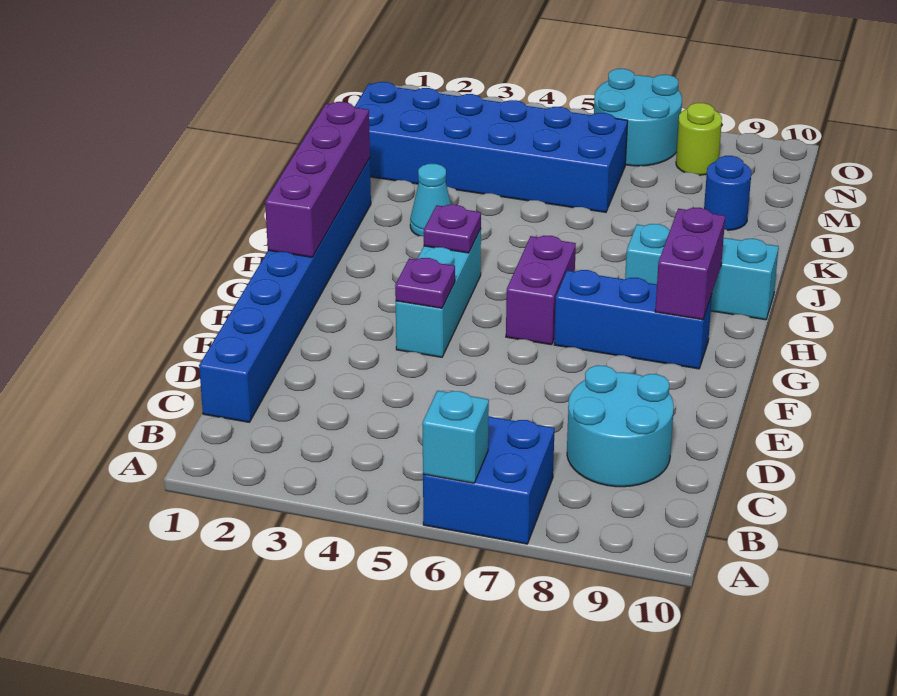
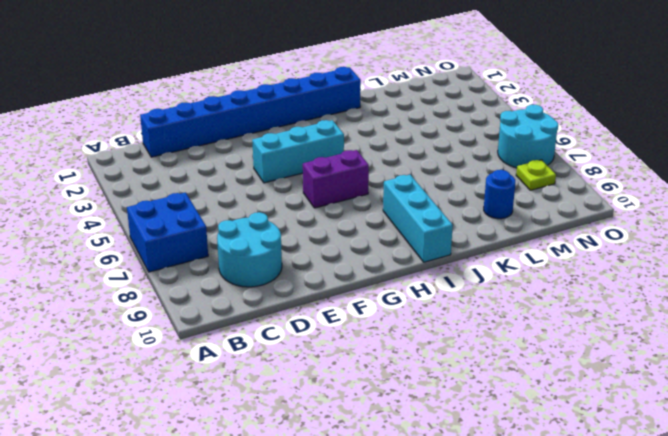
lime plate N8 level 1 -> lime round brick N8 level 1
none -> blue brick G7:G9 level 1
none -> cyan cone J3 level 1
none -> blue brick L1:M6 level 1

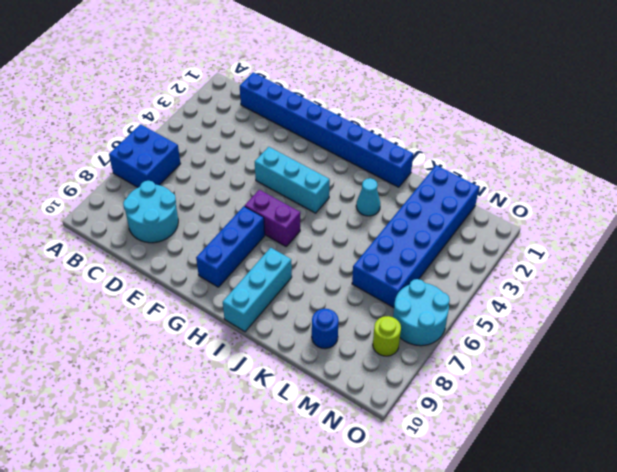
none -> cyan brick A6 level 2
none -> purple plate F4 level 2
none -> purple brick G1:J1 level 2

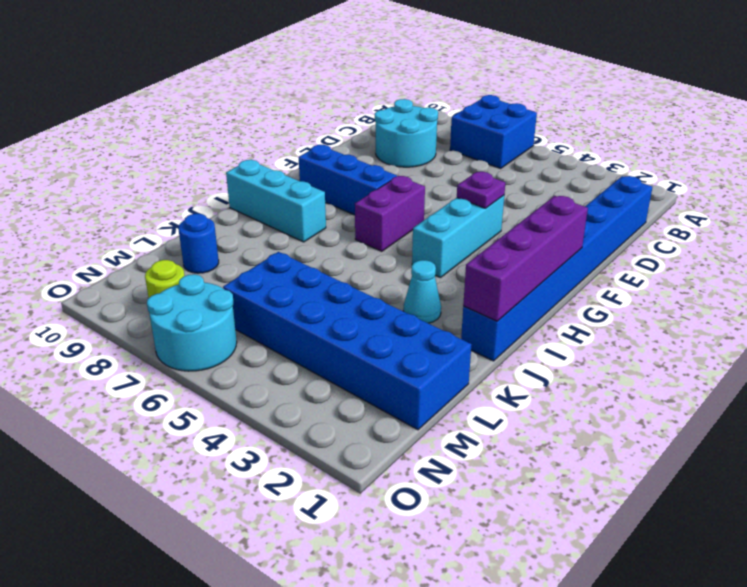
none -> cyan brick A6 level 2
none -> purple brick G9:H9 level 2
none -> purple plate H4 level 2

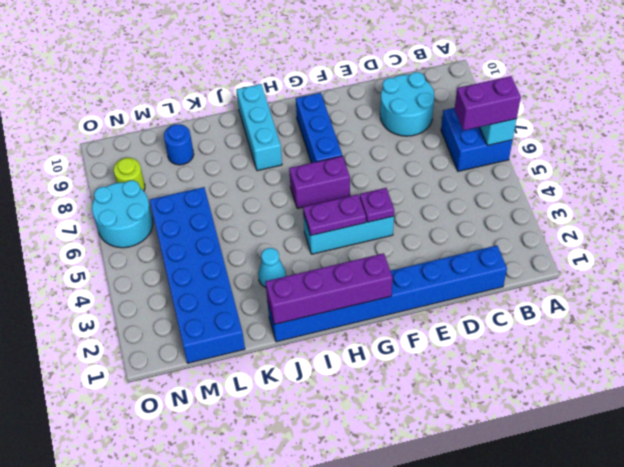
purple brick A6:B6 level 3 -> purple brick G9:H9 level 2
purple plate G4:H4 level 2 -> purple plate H4 level 2

